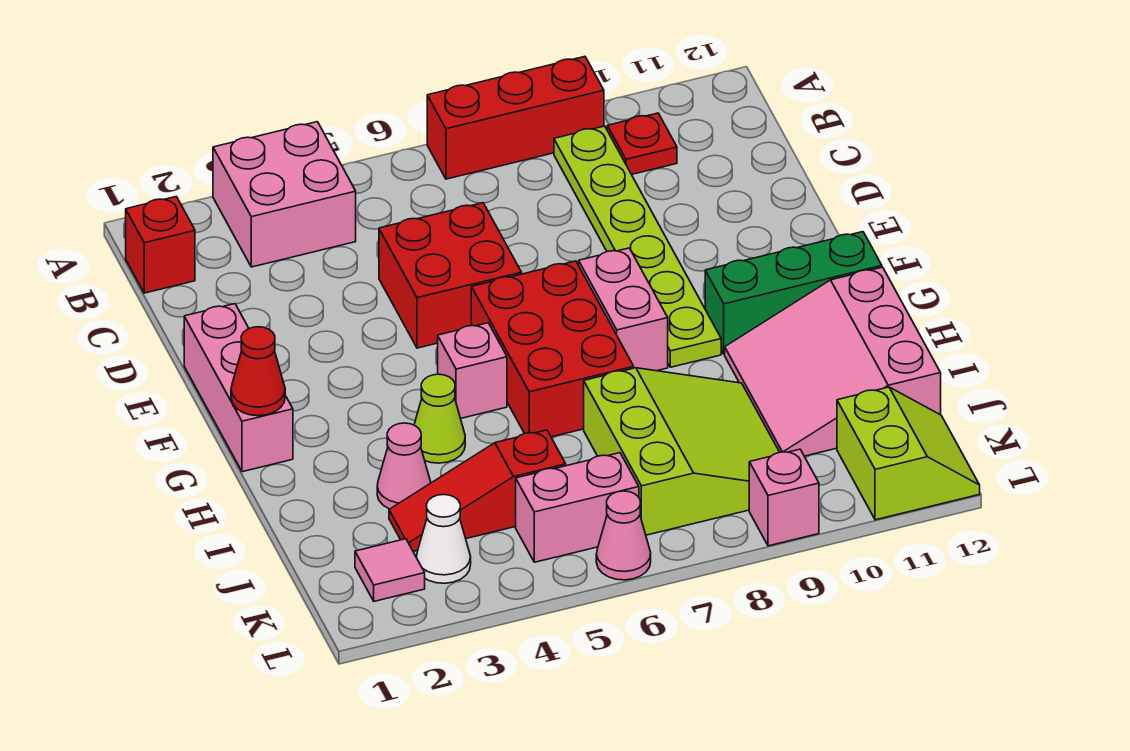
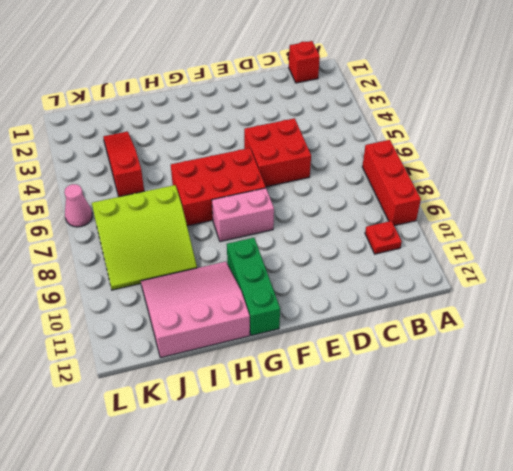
none -> pink brick A3:B4 level 1
none -> lime plate B9:G9 level 1
none -> pink brick E1:G1 level 1

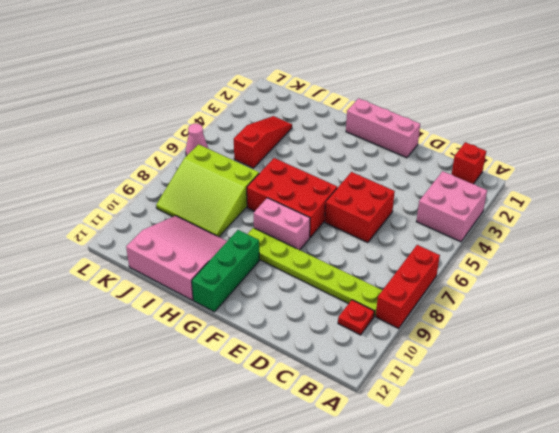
none -> pink brick G5 level 1
none -> lime cone H4 level 1
none -> pink cone I3 level 1

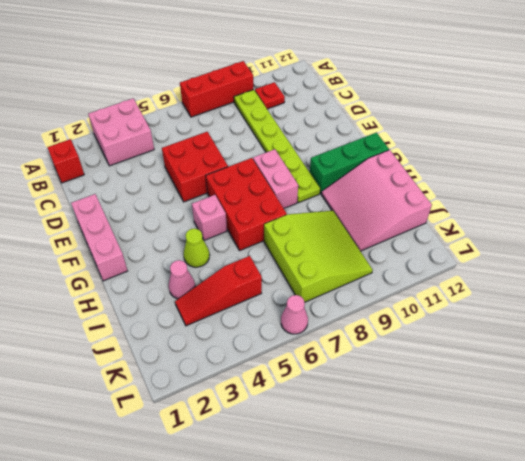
none -> pink tile K2 level 1
none -> white cone K3 level 1
none -> pink brick K5:K6 level 1

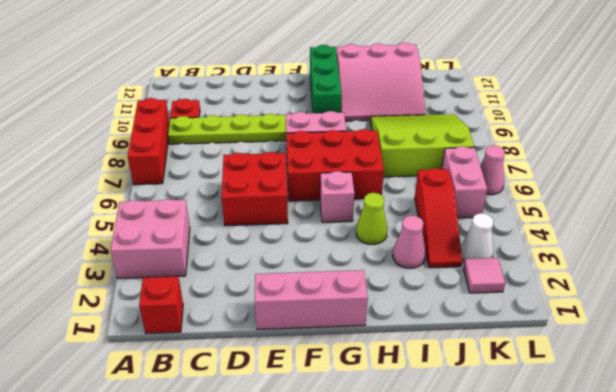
none -> lime slope K11:L12 level 1 top 11
none -> pink brick L9 level 1
none -> red cone G1 level 2

